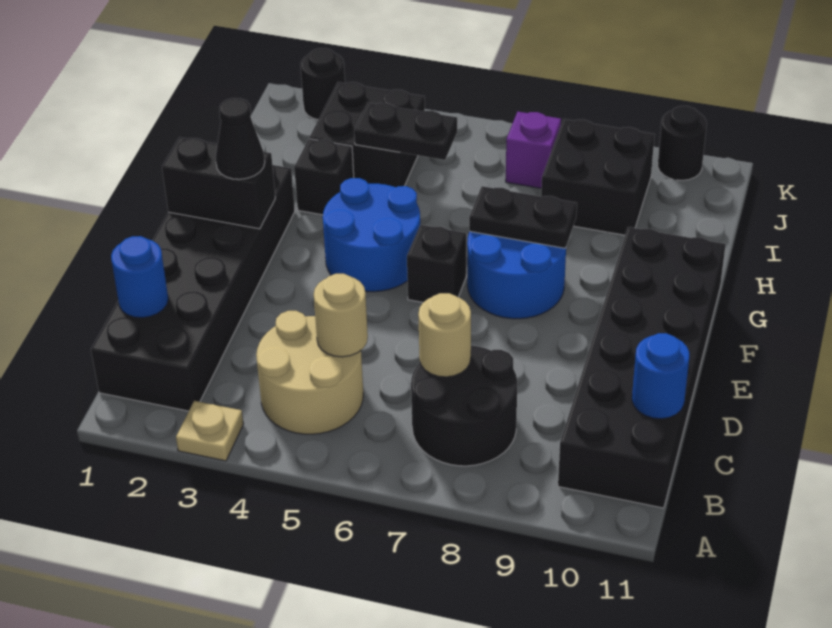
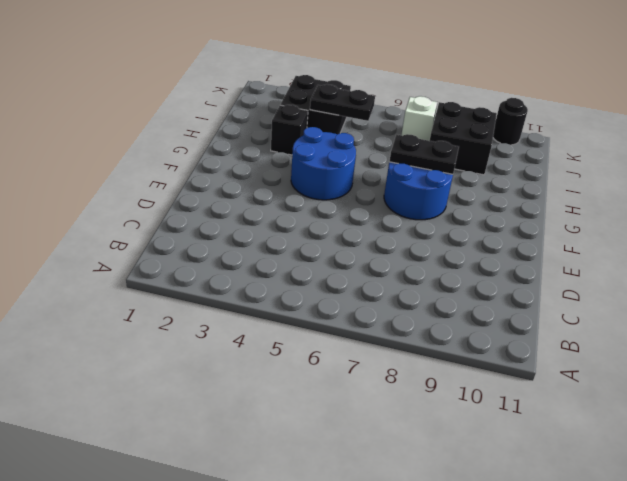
white brick J7 level 1 -> purple brick J7 level 1
none -> tan plate A3 level 1
none -> black brick B1:G2 level 1
none -> tan round brick B4:C5 level 1

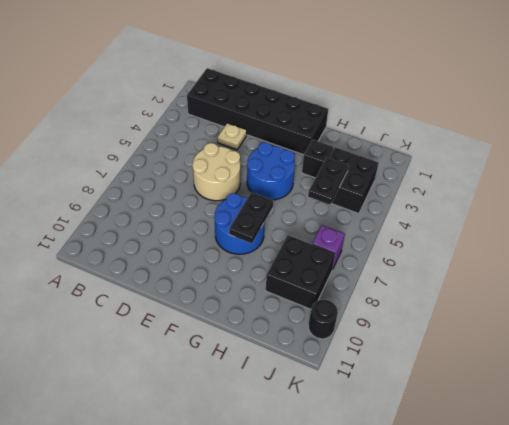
tan plate D3 level 1 -> tan plate A3 level 1
tan round brick D5:E6 level 1 -> tan round brick B4:C5 level 1
none -> black round brick B7:C8 level 1
none -> black brick B10:G11 level 1
none -> black brick F6 level 1

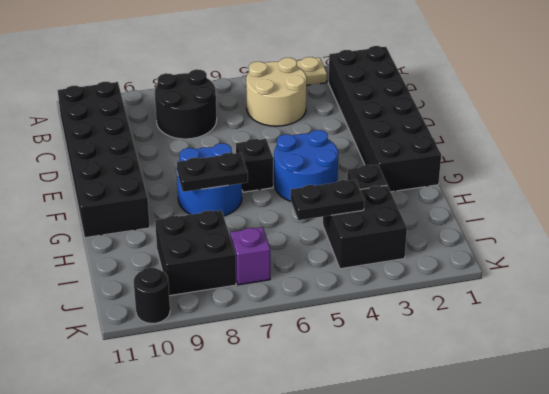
none -> black round brick K2 level 1
none -> blue round brick C1 level 2
none -> tan round brick C5 level 2

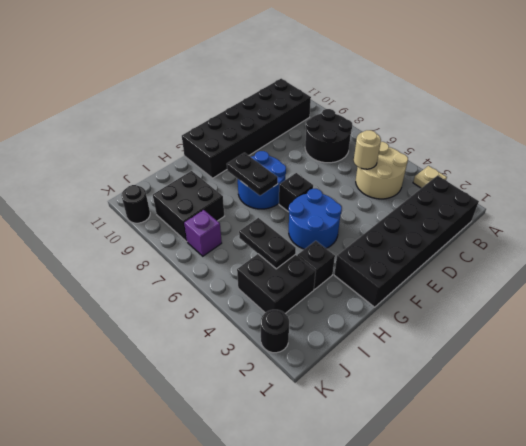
none -> blue round brick C1 level 2
none -> tan round brick C7 level 2
none -> blue round brick C11 level 2

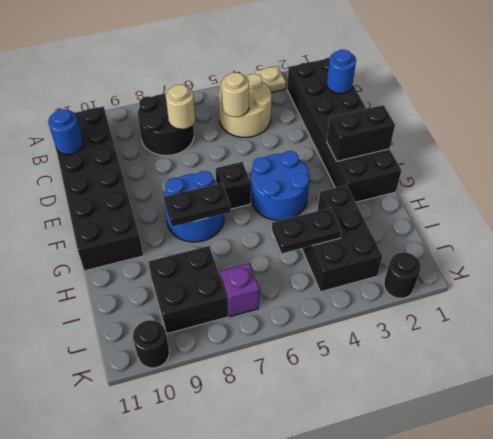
none -> black cone F2 level 3

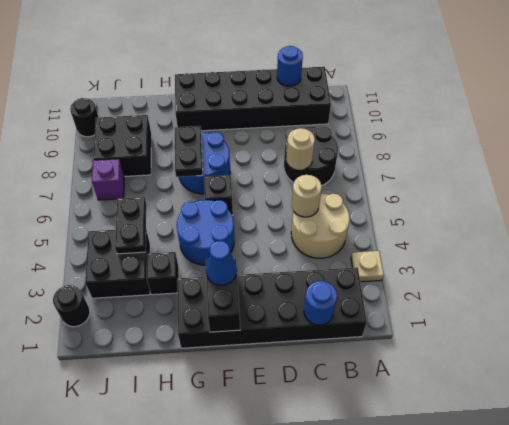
blue cone F2 level 3 -> black cone F2 level 3

